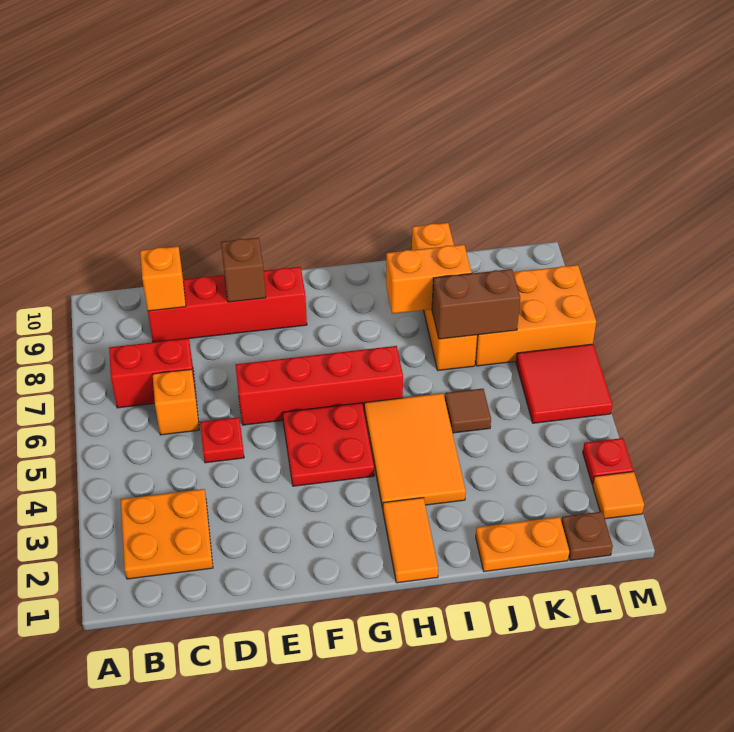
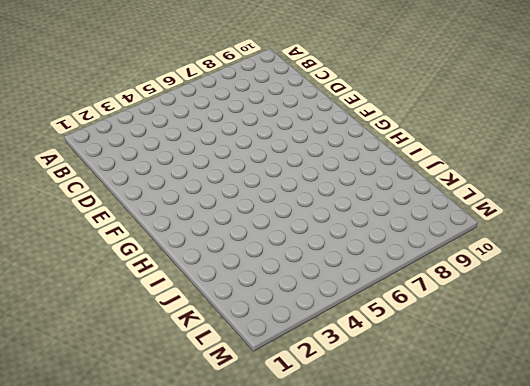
none -> orange plate B2:C3 level 1
none -> red brick B7:C7 level 1
none -> orange brick C6 level 1

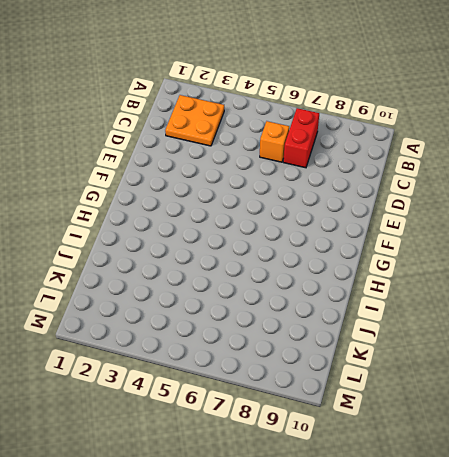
none -> red brick C9:F9 level 1
none -> red plate D5 level 1
none -> red brick E6:H6 level 1

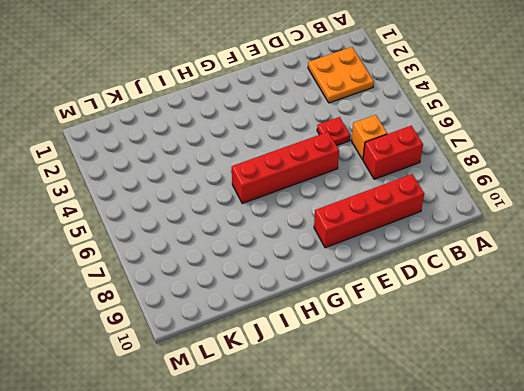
none -> red plate F4:G5 level 1
none -> orange tile H1:H2 level 1
none -> orange tile H3:I5 level 1

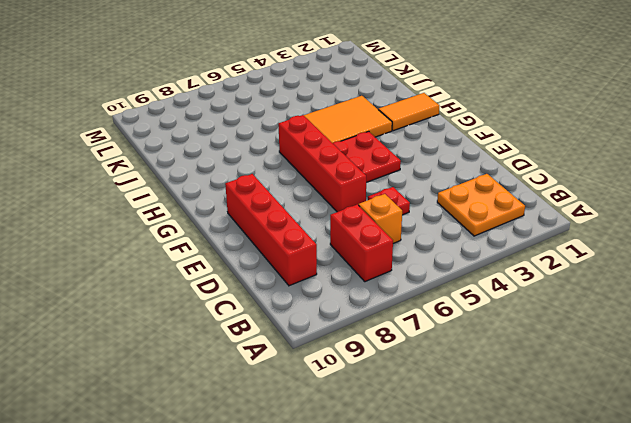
none -> orange plate J1:K1 level 1
none -> brown tile J5 level 1
none -> orange brick J7:J10 level 1

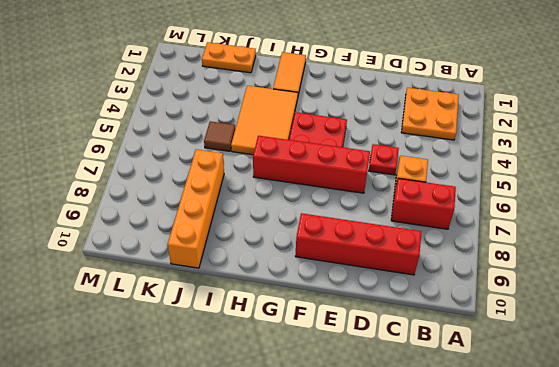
none -> orange brick K7:M8 level 1
none -> brown plate L1 level 1
none -> red tile L5:M6 level 1

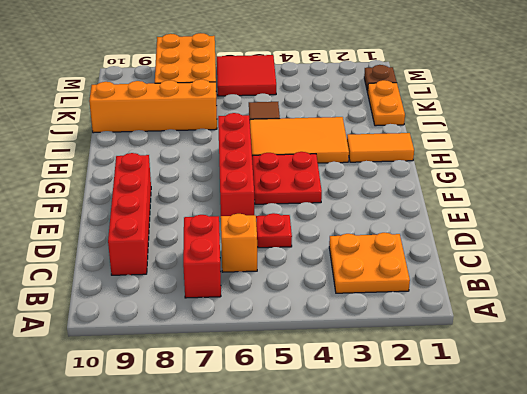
none -> orange tile M2 level 1
none -> red plate M3 level 1
none -> orange brick C9 level 2

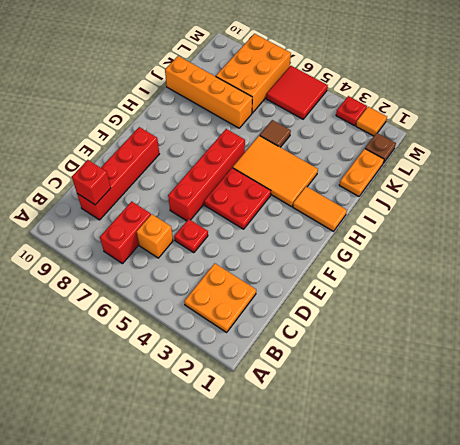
red brick C9 level 2 -> orange brick C9 level 2
none -> brown brick E9 level 2
none -> orange brick I8:J8 level 2
none -> brown brick J7:K7 level 2

